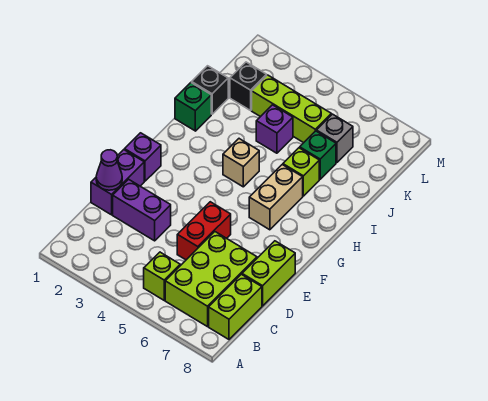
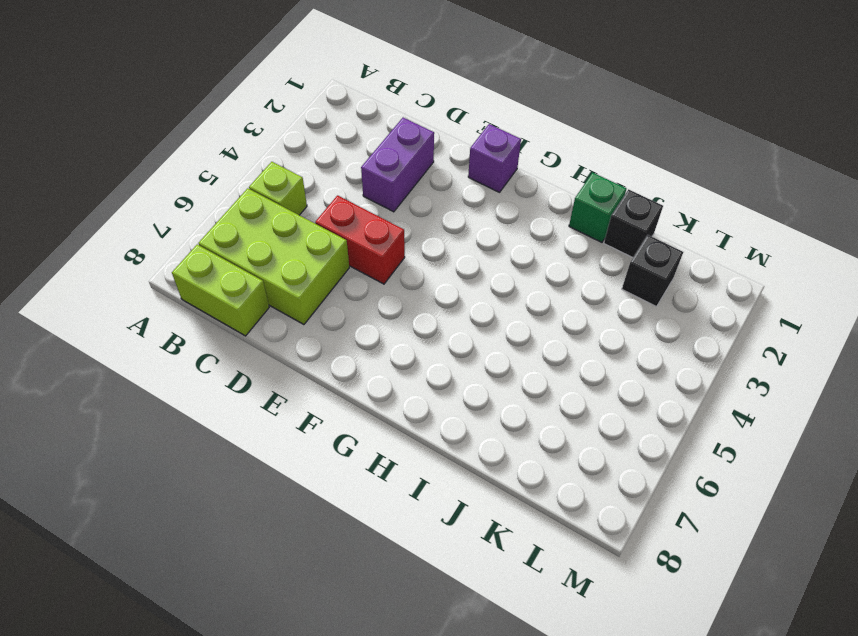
none -> purple brick D1:E1 level 1
none -> lime brick D8:E8 level 1
none -> tan brick G6:H6 level 1

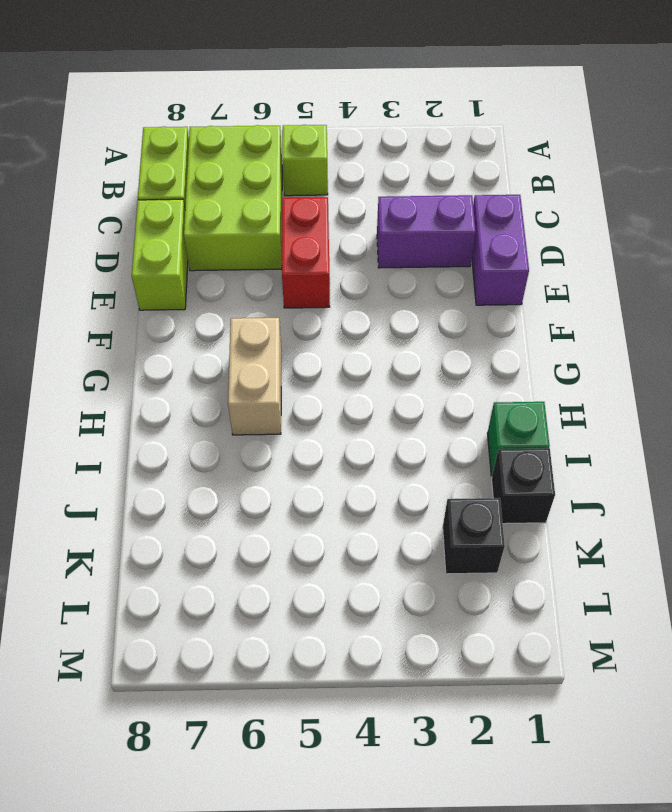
none -> purple brick F1 level 1
none -> tan brick H4 level 1
none -> lime brick I6 level 1

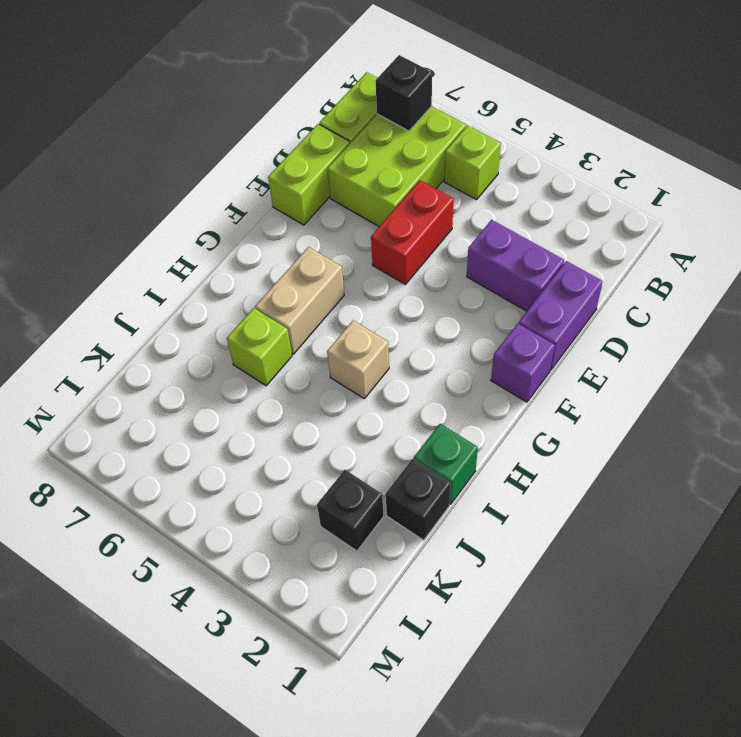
black brick B7 level 2 -> none
none -> purple brick J4 level 1
none -> green brick J6 level 1
none -> lime brick K3:K5 level 1

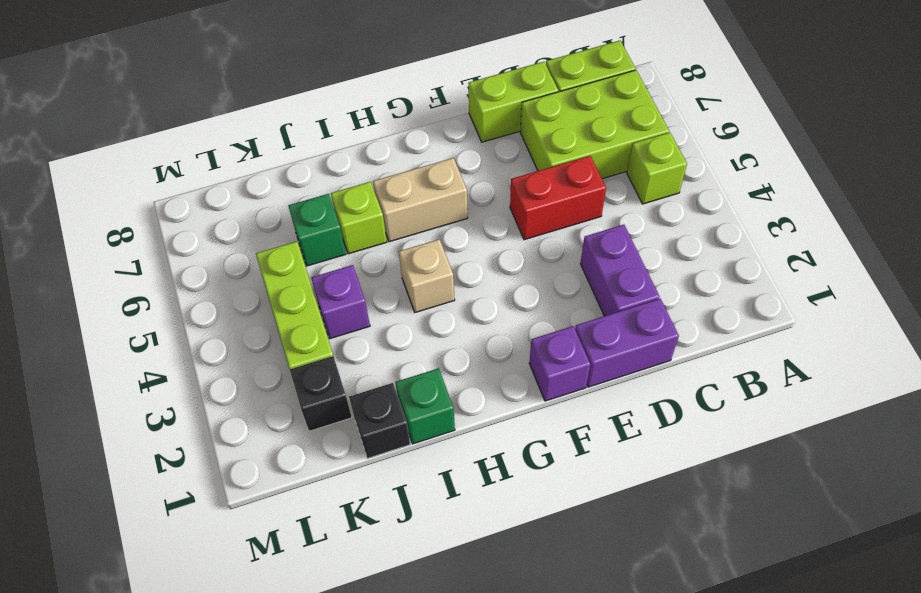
none -> grey brick K6 level 1
none -> purple cone D1 level 2

